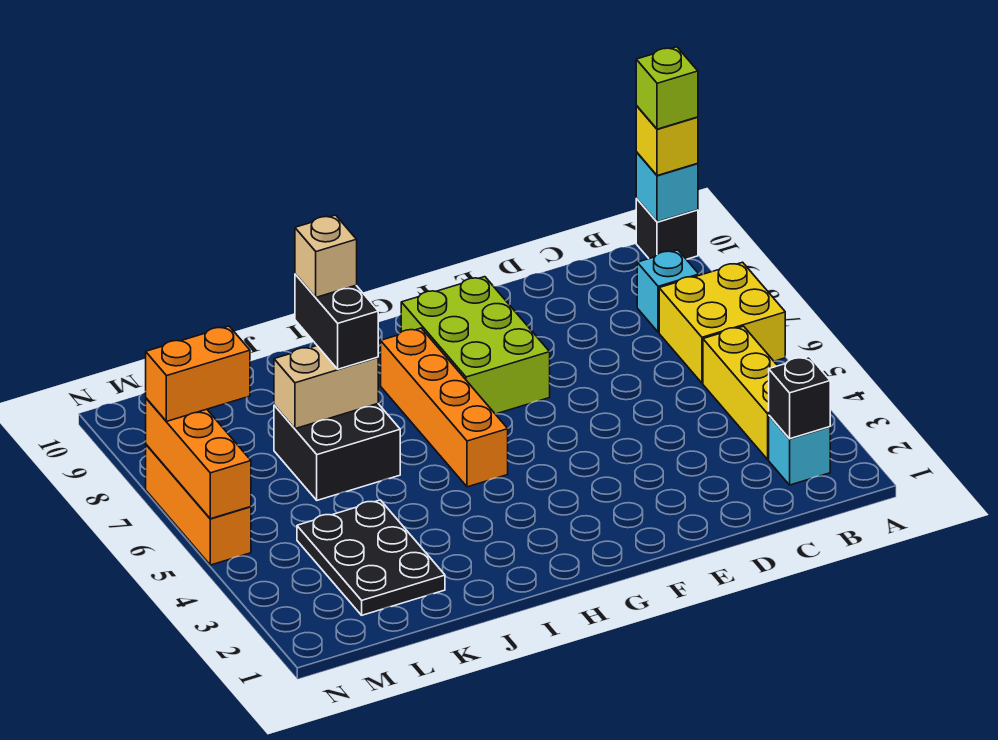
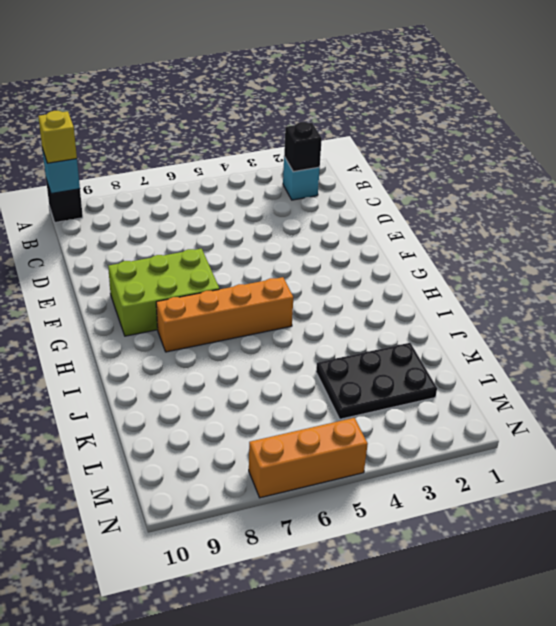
none -> yellow brick A6:B7 level 1
none -> yellow brick B3:B5 level 1
none -> cyan brick B8 level 1

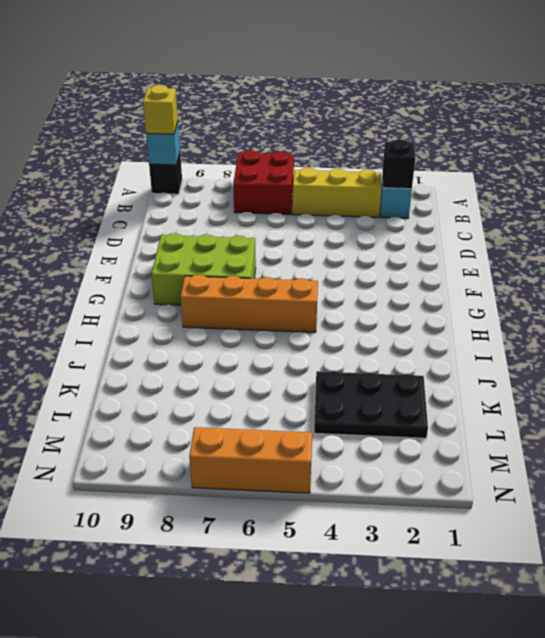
red brick A6:B7 level 1 -> yellow brick A6:B7 level 1
none -> cyan brick B8 level 1
none -> black brick J6:K7 level 1
none -> tan brick J7:K7 level 2

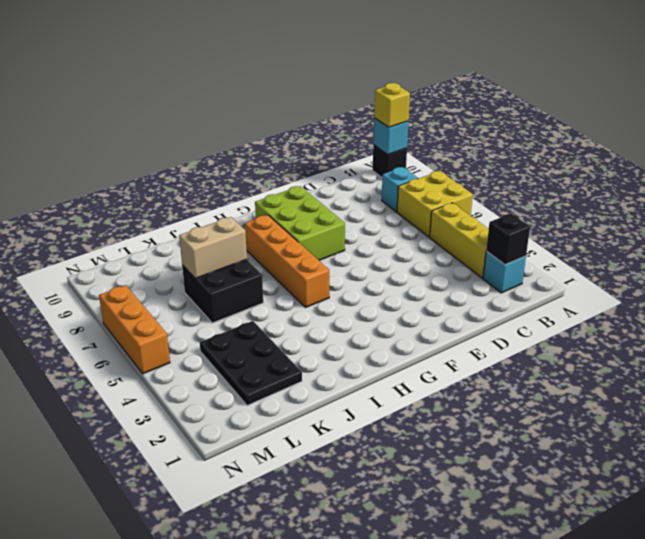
none -> orange brick N5:N7 level 2
none -> black brick J7:J8 level 3
none -> orange brick M7:N7 level 3

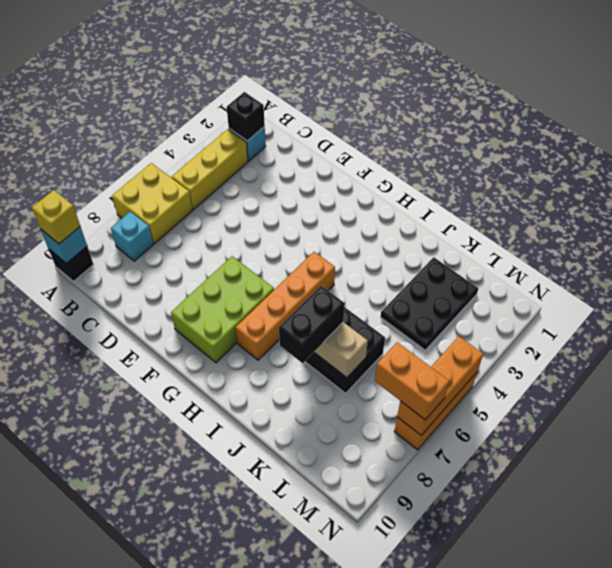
none -> lime brick A10 level 4
none -> tan brick J8 level 4

